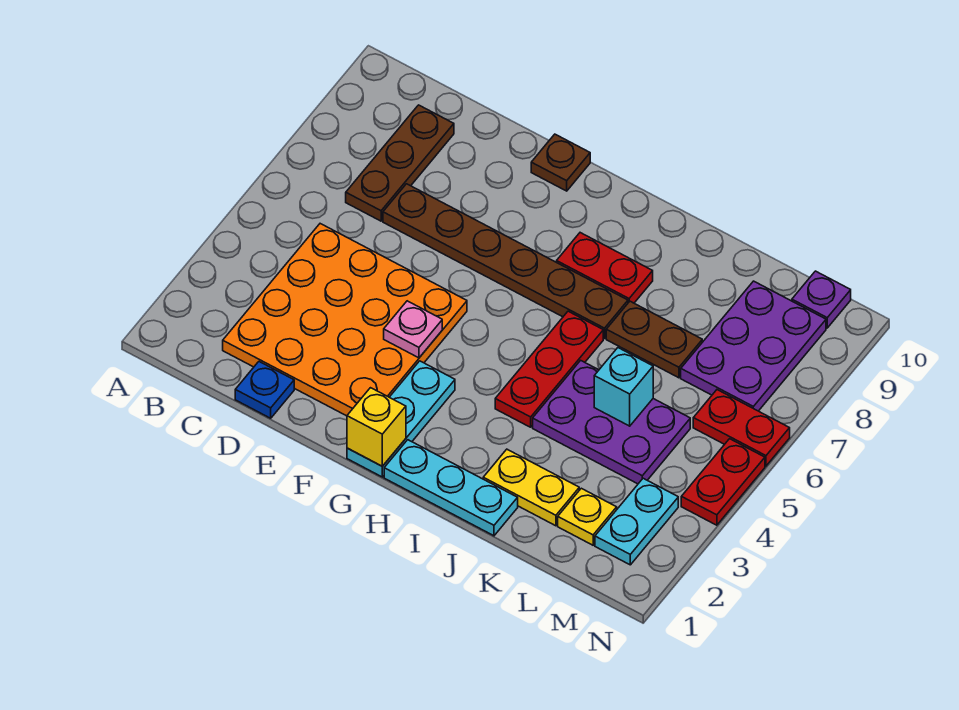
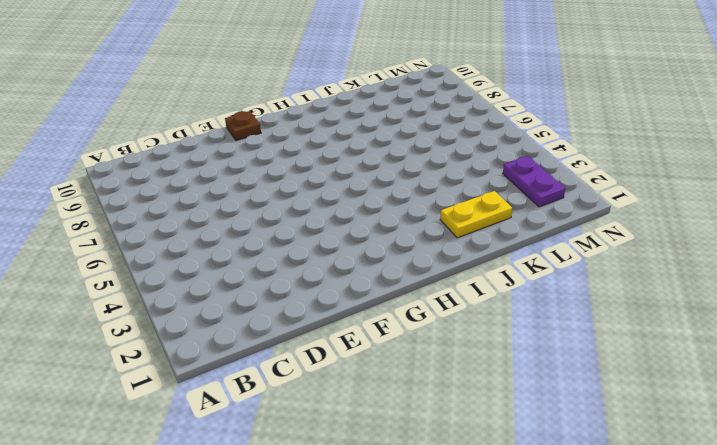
purple plate M2:M3 level 1 -> cyan plate M2:M3 level 1
none -> orange plate C2:F5 level 1
none -> brown plate C7:C9 level 1
none -> blue plate D1 level 1

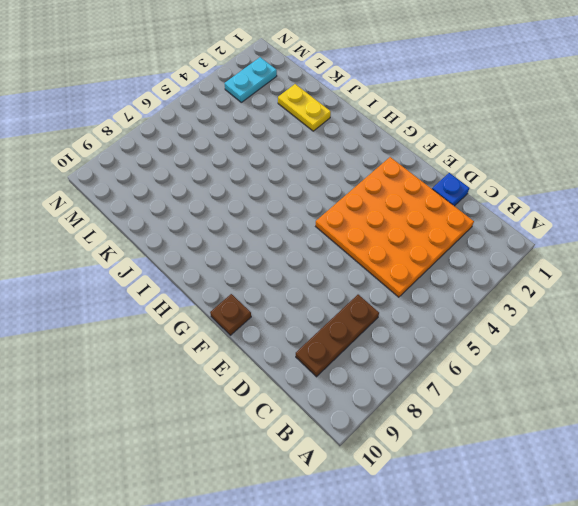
none -> brown plate D7:I7 level 1
none -> cyan plate G1:G3 level 1
none -> cyan plate H1:J1 level 1

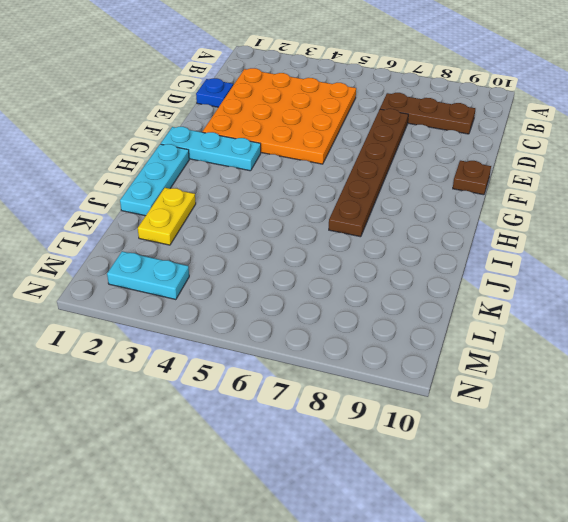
none -> red plate H8:I8 level 1
none -> red plate I4:I6 level 1
none -> purple plate J4:L5 level 1

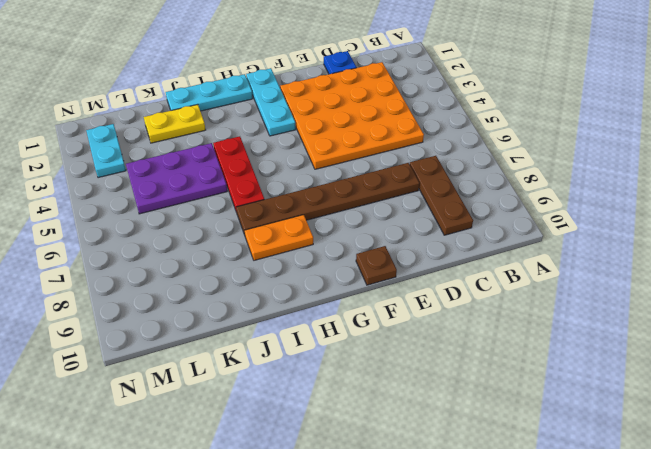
orange plate H8:I8 level 1 -> red plate H8:I8 level 1
none -> brown plate J7:K7 level 1
none -> yellow plate L2 level 1
none -> purple plate L7:M9 level 1

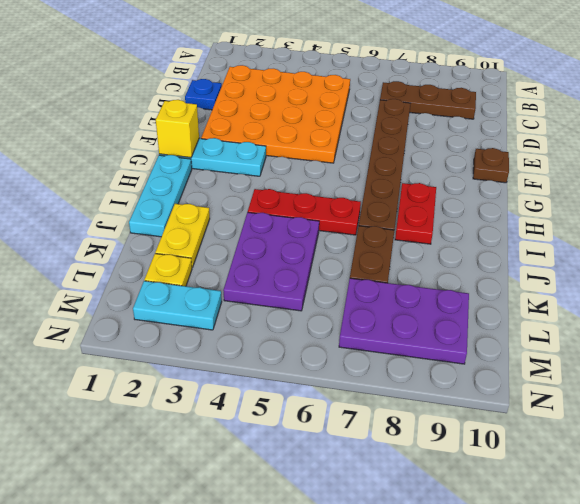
none -> red plate M6:N6 level 1
none -> purple plate M10 level 1
none -> red plate N4:N5 level 1

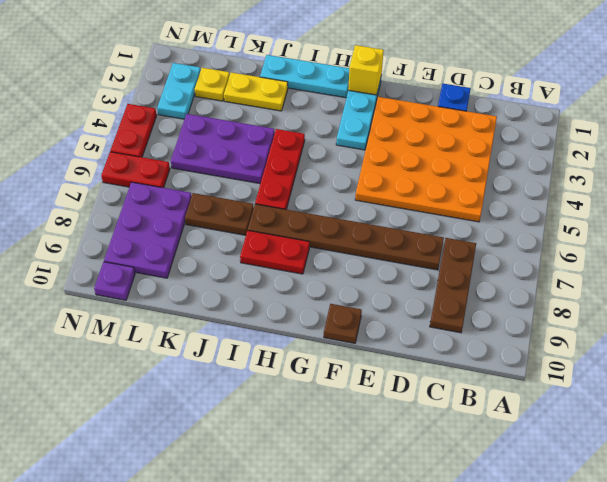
none -> pink plate F4 level 2
none -> cyan brick K5 level 2

